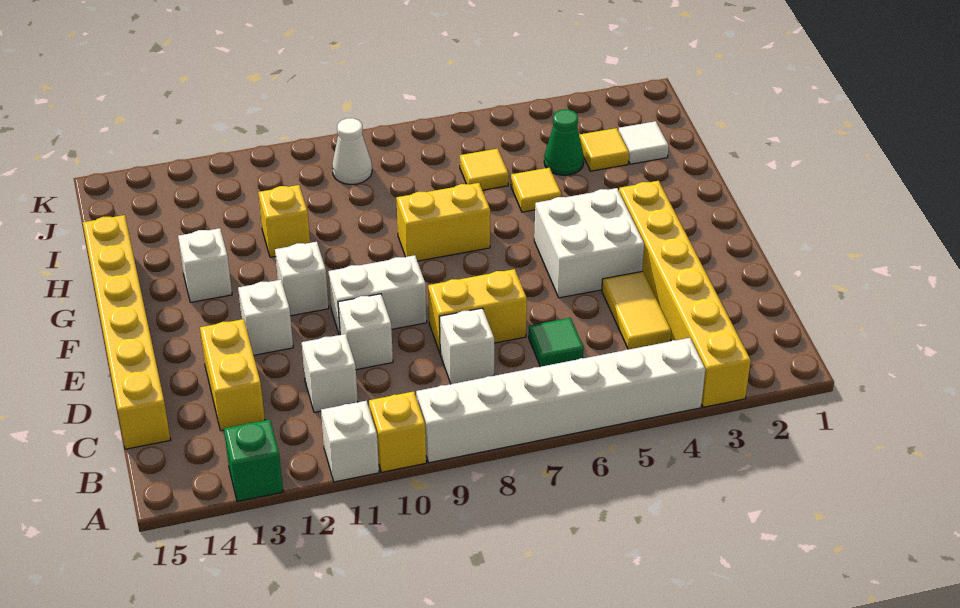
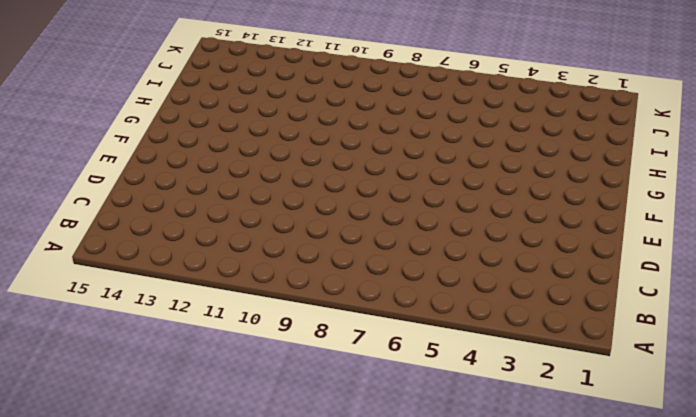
none -> yellow brick A3:F3 level 1
none -> white brick A4:A9 level 1
none -> yellow brick A10 level 1

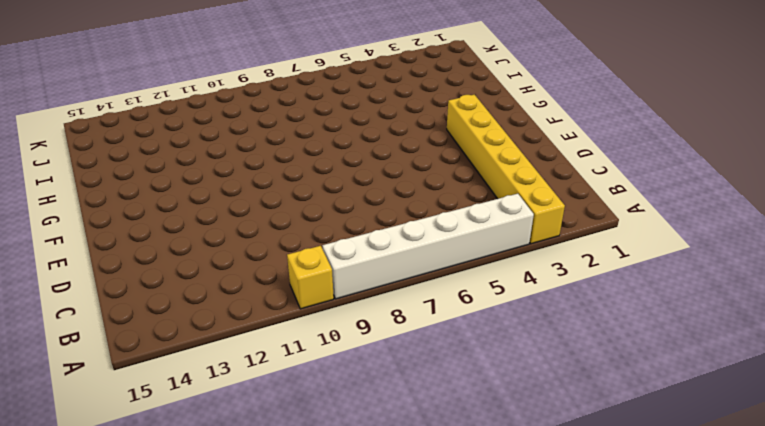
none -> white brick A11 level 1
none -> green brick A13 level 1
none -> yellow tile C4:D4 level 1

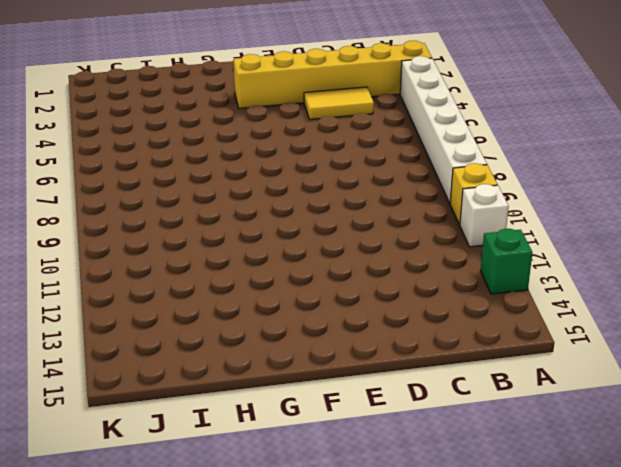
none -> green tile C6 level 1
none -> white brick C8 level 1
none -> white brick C11 level 1

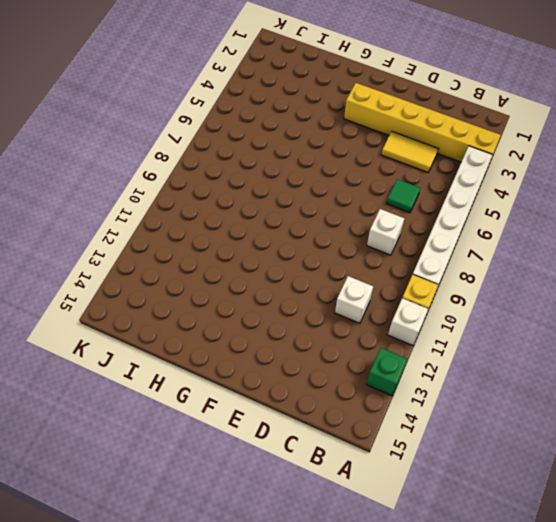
none -> yellow brick C13:D13 level 1
none -> yellow brick C15:H15 level 1
none -> yellow brick D7:D8 level 1

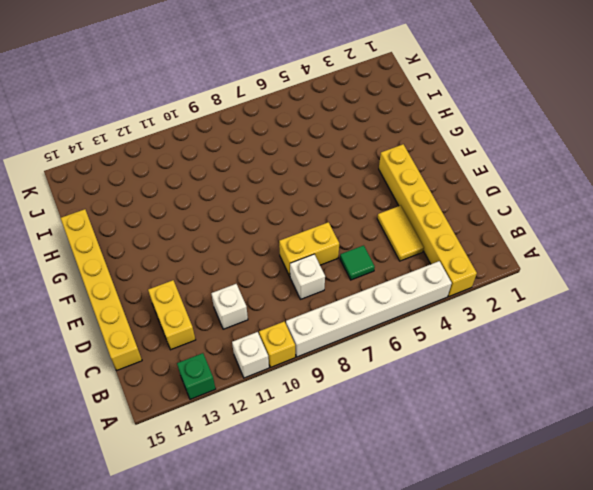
none -> white brick D10 level 1
none -> white brick E4:F5 level 1
none -> white brick E9:E10 level 1

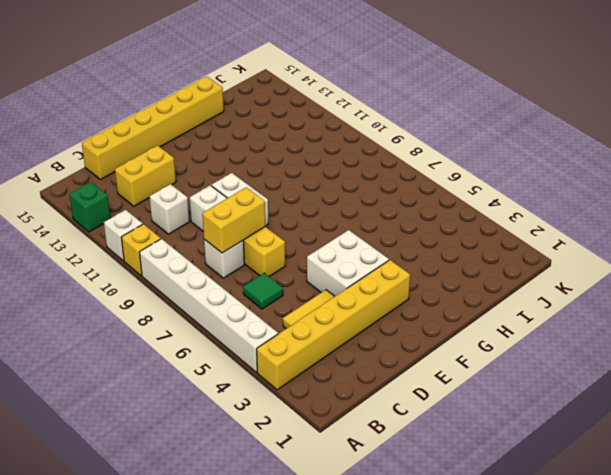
yellow brick C8:D8 level 2 -> yellow brick G7:G8 level 1
none -> white brick E12 level 1
none -> white brick F11 level 1
none -> white brick G13 level 1

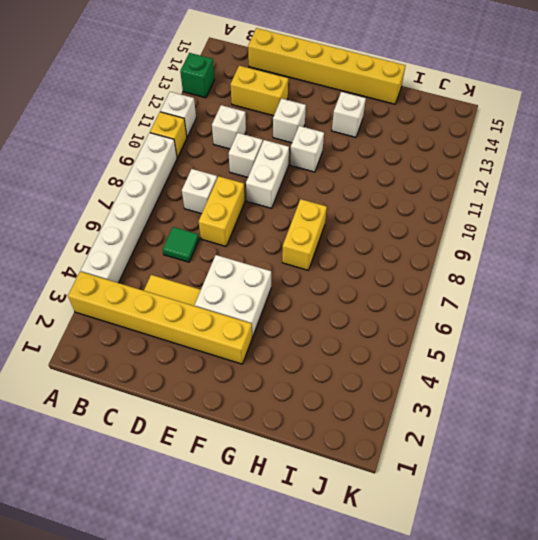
none -> yellow tile H5 level 1
none -> yellow brick H11 level 1
none -> white tile I2 level 1

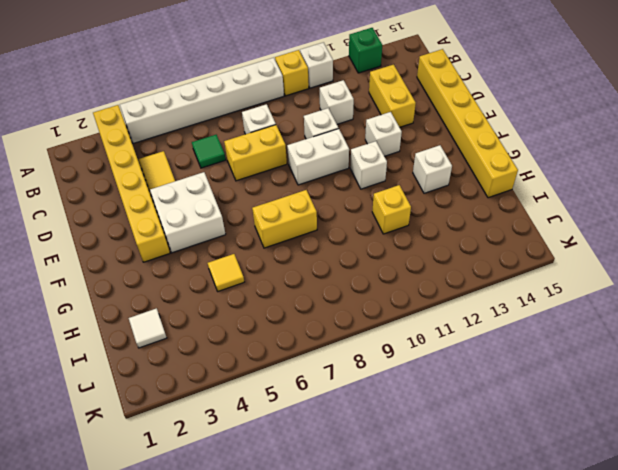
none -> yellow tile I3 level 1
none -> green cone I4 level 1
none -> yellow tile I6 level 1

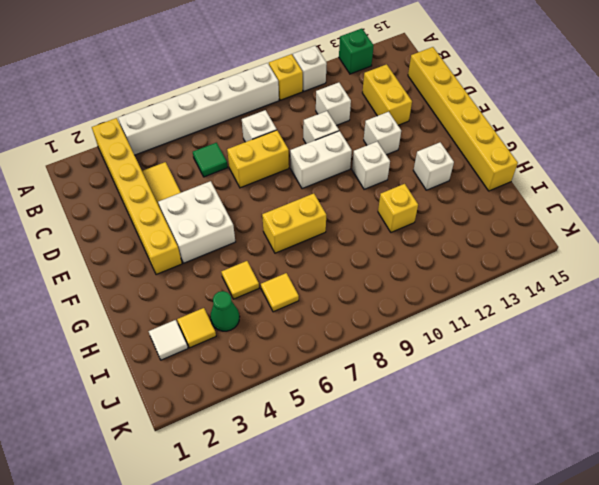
none -> white cone J9 level 1

